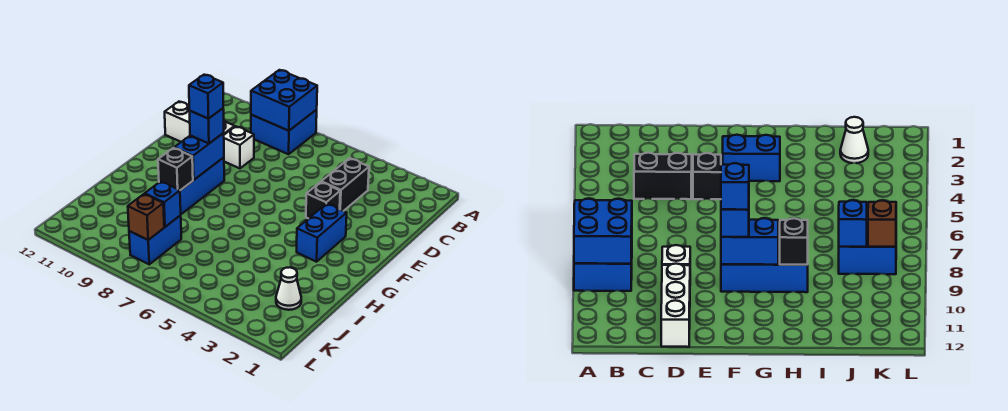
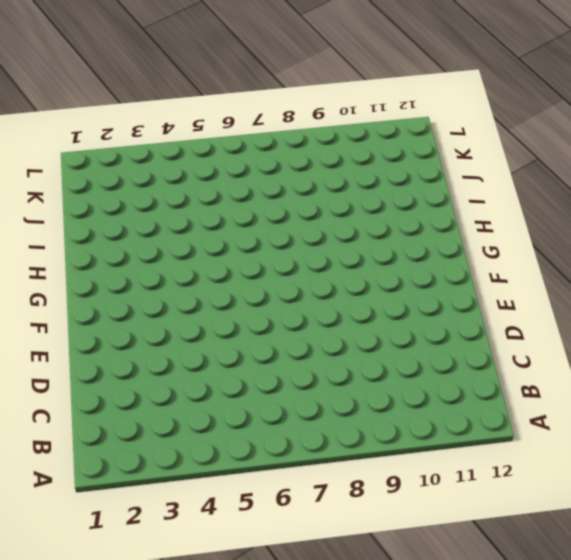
none -> blue brick A8:B9 level 1
none -> black brick C4:D4 level 1
none -> white brick D9 level 1

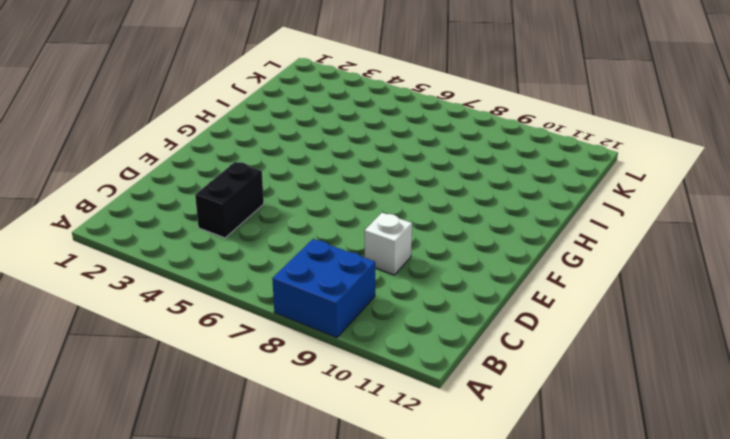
none -> white brick D10:D12 level 1
none -> black brick E4 level 1
none -> blue brick F3:G3 level 1

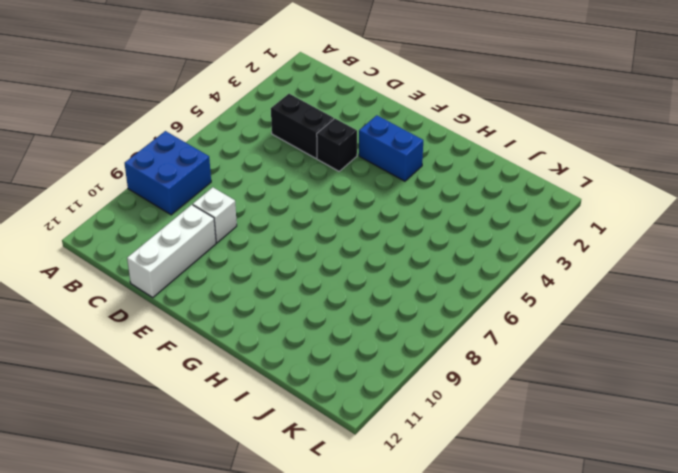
none -> blue brick F9:H9 level 1
none -> white cone J2 level 1
none -> blue brick J8:K8 level 1

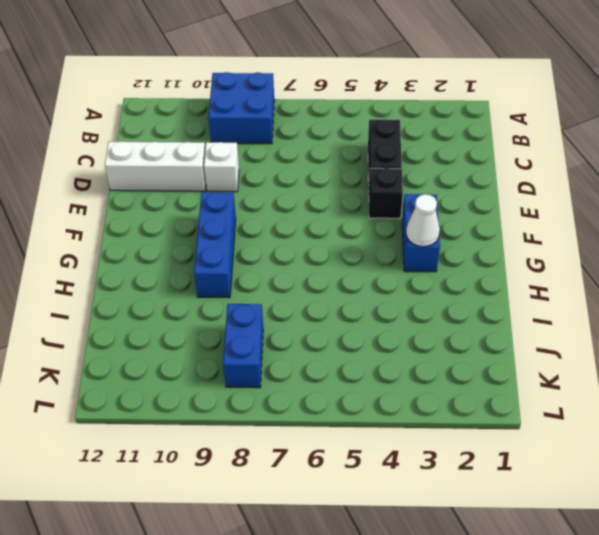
white cone G3 level 2 -> white cone J2 level 1
none -> blue brick A8:B9 level 2
none -> blue brick F9:G9 level 2
none -> black brick H9 level 2

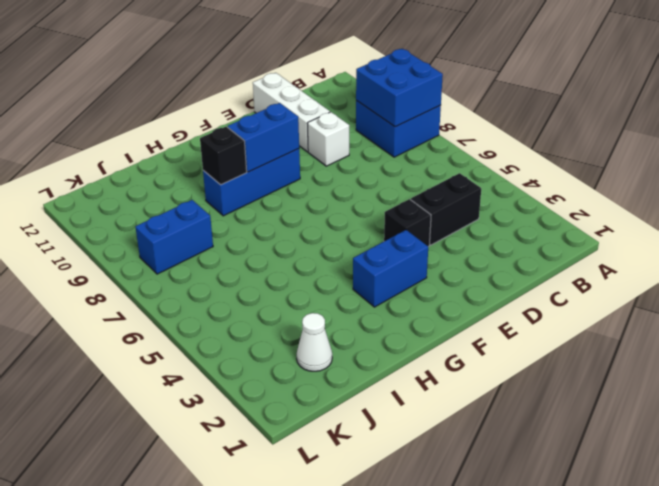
none -> blue brick J8 level 2
none -> brown brick K8 level 2
none -> blue brick F9 level 3

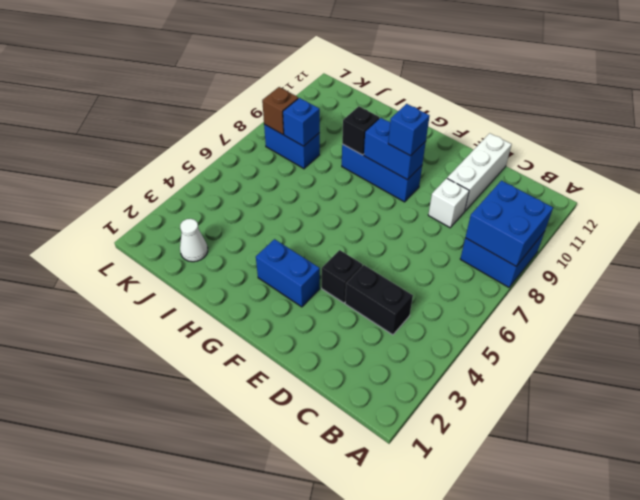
none -> blue brick F9 level 4

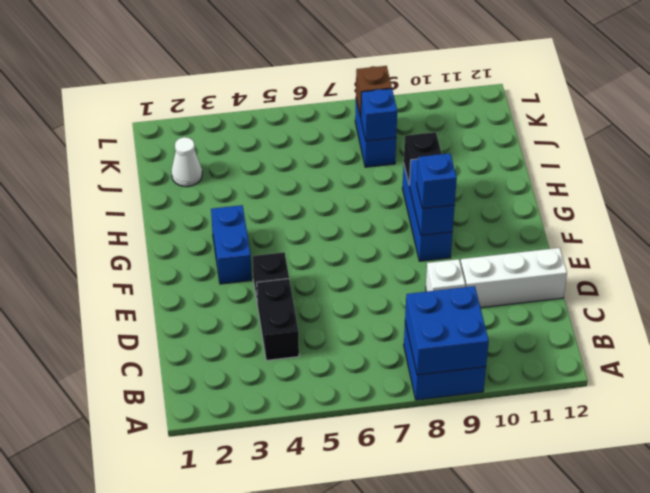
none -> blue brick F9 level 4

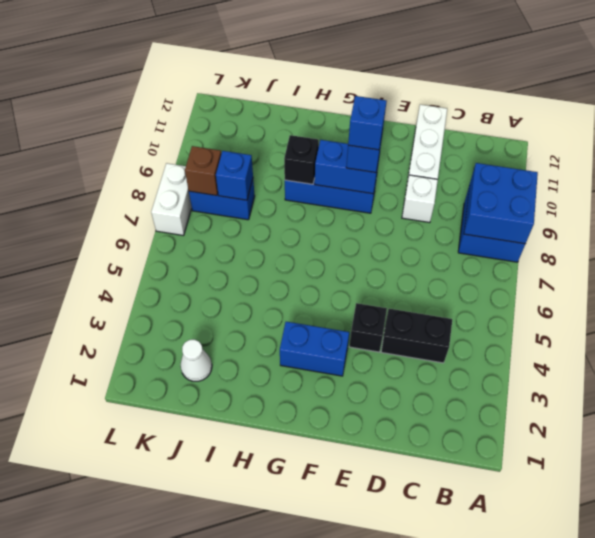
white brick L7:L8 level 1 -> none

